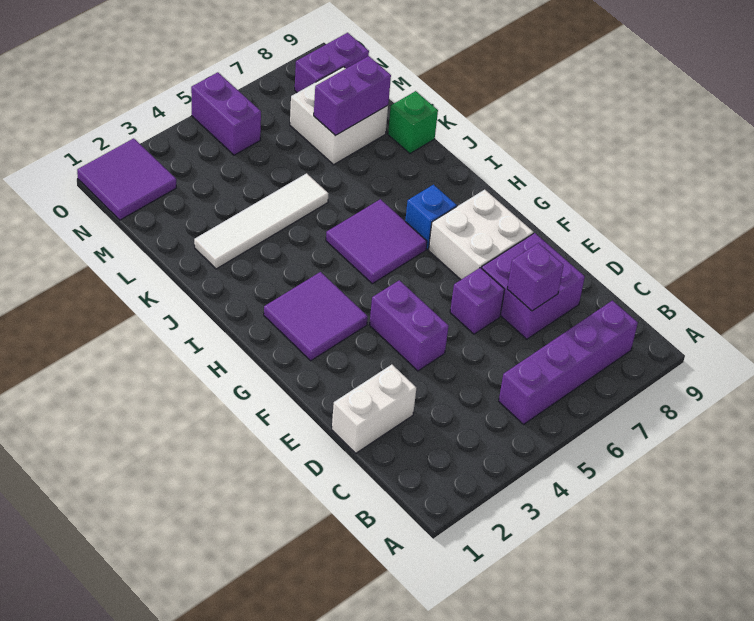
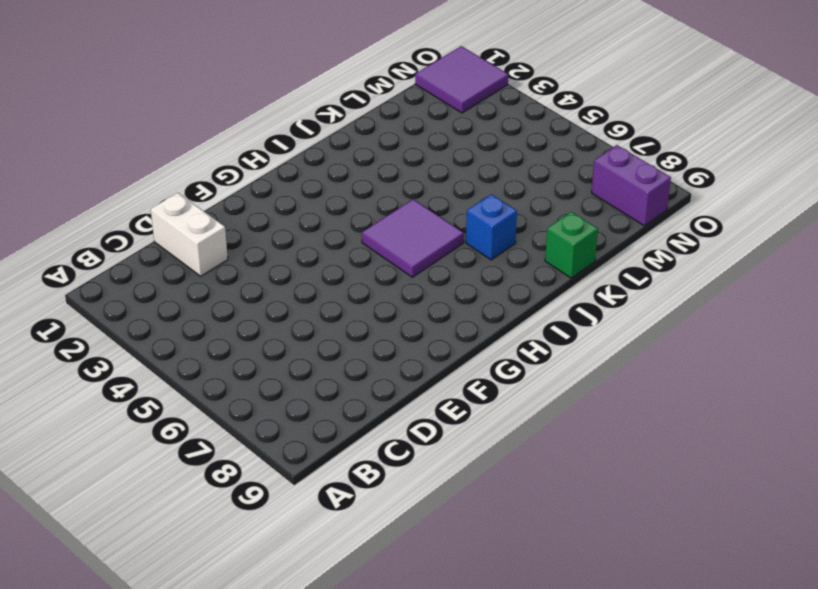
blue brick J7 level 1 -> blue brick H7 level 1
none -> purple brick B5:B8 level 1
none -> purple brick D7:E8 level 1
none -> purple brick E4:F4 level 1

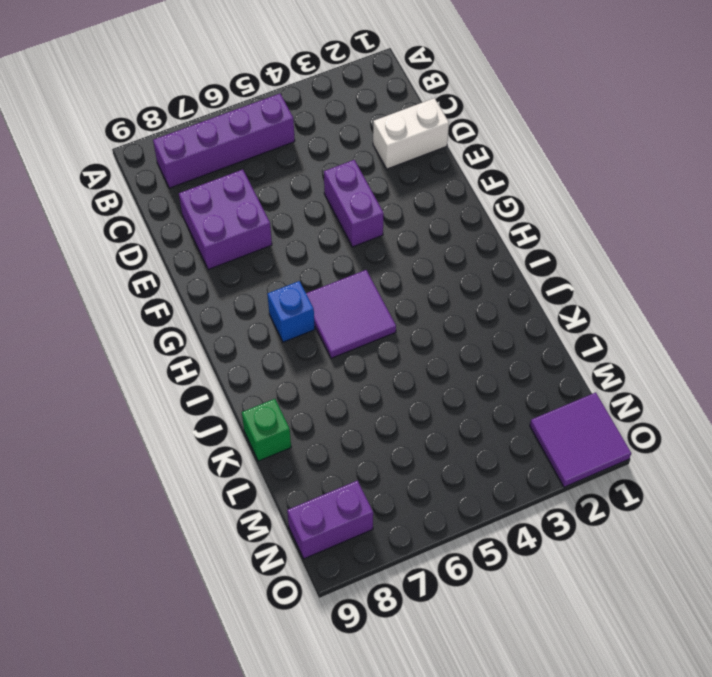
none -> purple brick E6 level 1
none -> white brick F7:G8 level 1
none -> purple tile G2:H3 level 1

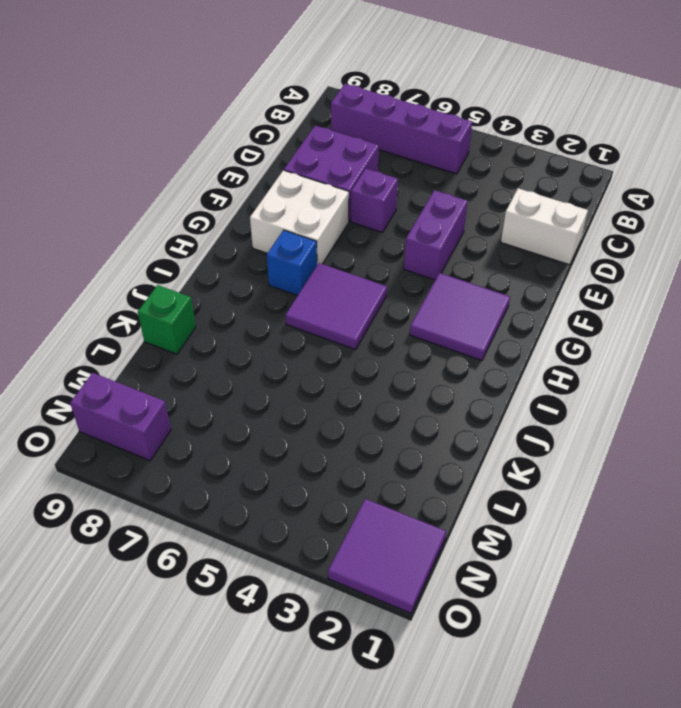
none -> white tile K2:K5 level 1
none -> white brick L7:M8 level 1
none -> purple brick N5:O5 level 1

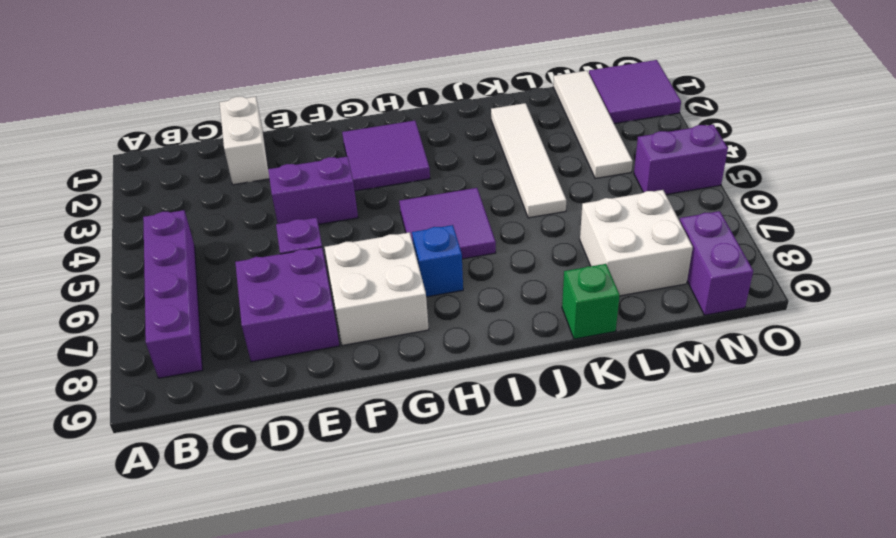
white tile M1:M4 level 1 -> none
none -> purple brick D7 level 2
none -> purple brick L7:L8 level 2

